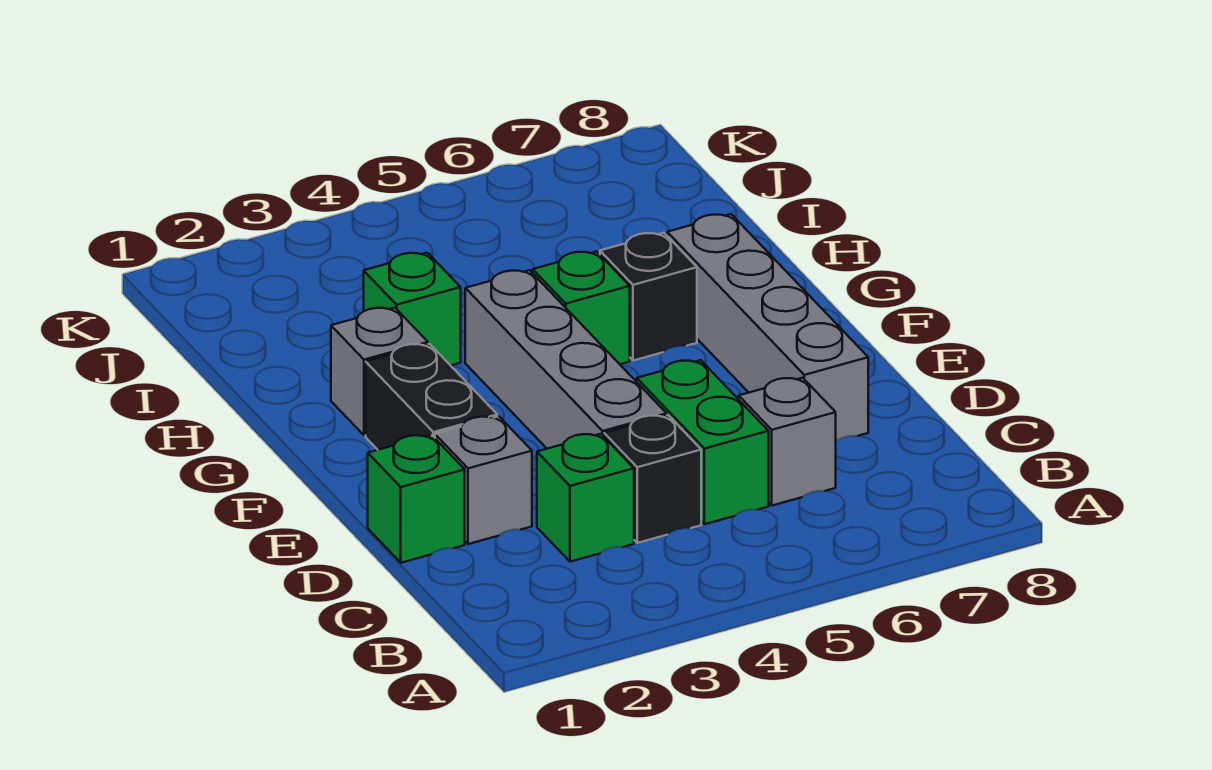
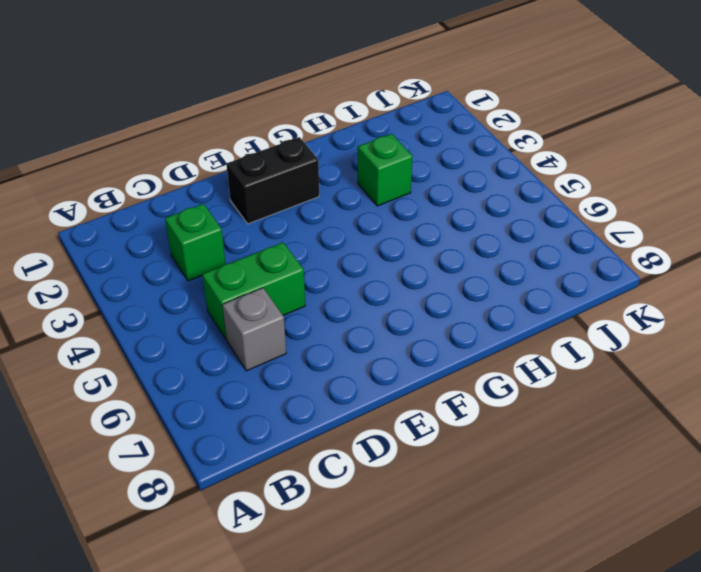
none -> black brick C4 level 1
none -> green brick D1 level 1
none -> grey brick D2 level 1

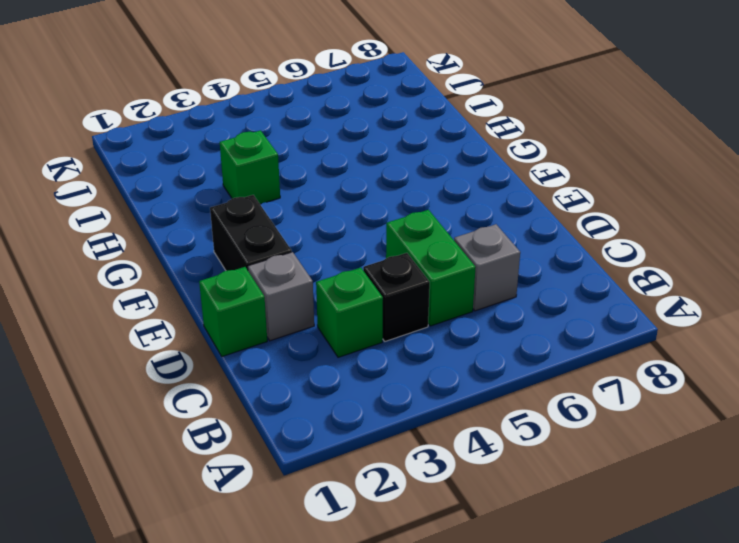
none -> grey brick D4:G4 level 1
none -> grey brick D7:G7 level 1
none -> grey brick G2 level 1

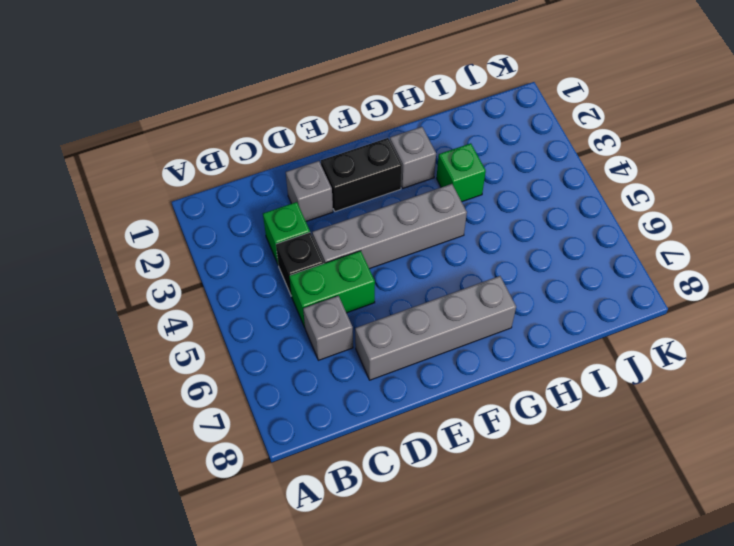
none -> green brick D1 level 1
none -> green brick G5 level 1
none -> black brick G6 level 1

